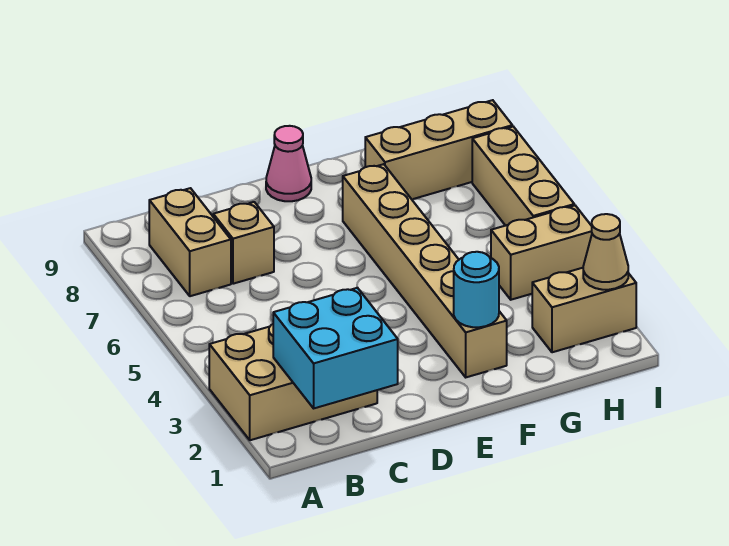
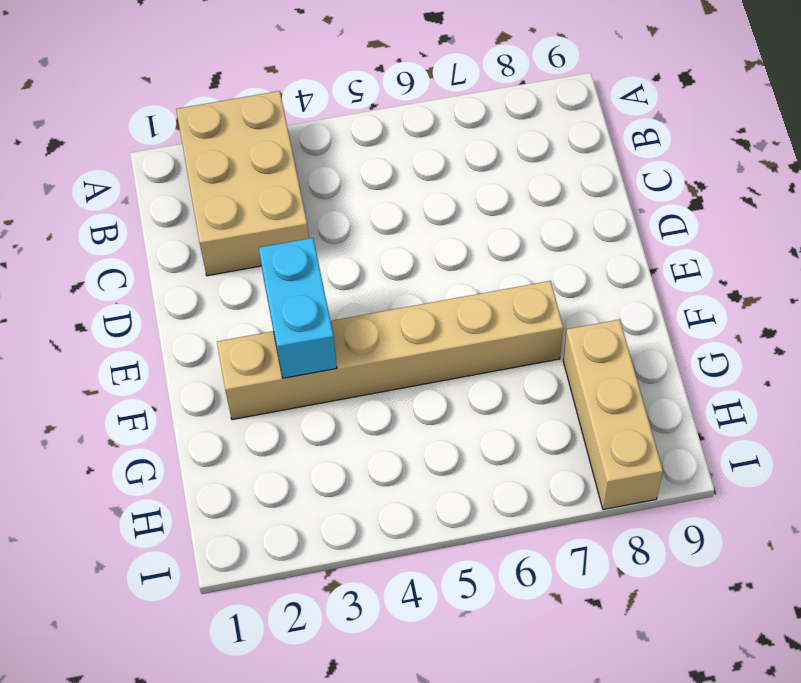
cyan brick E3:F3 level 2 -> none
none -> tan brick B7:B8 level 1
none -> tan brick C7 level 1
none -> pink cone E9 level 1

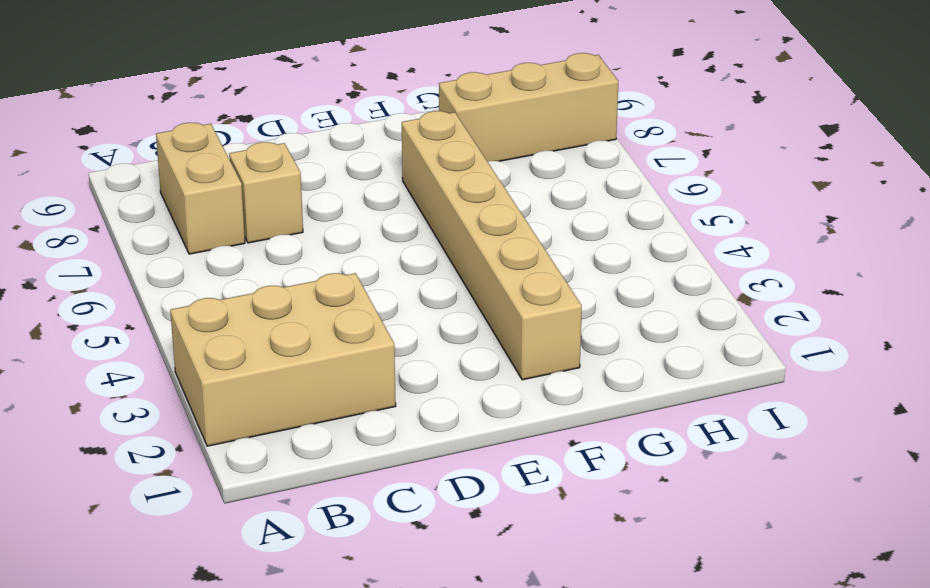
none -> pink cone E9 level 1
none -> tan brick H2:I2 level 1
none -> tan brick H4:I4 level 1

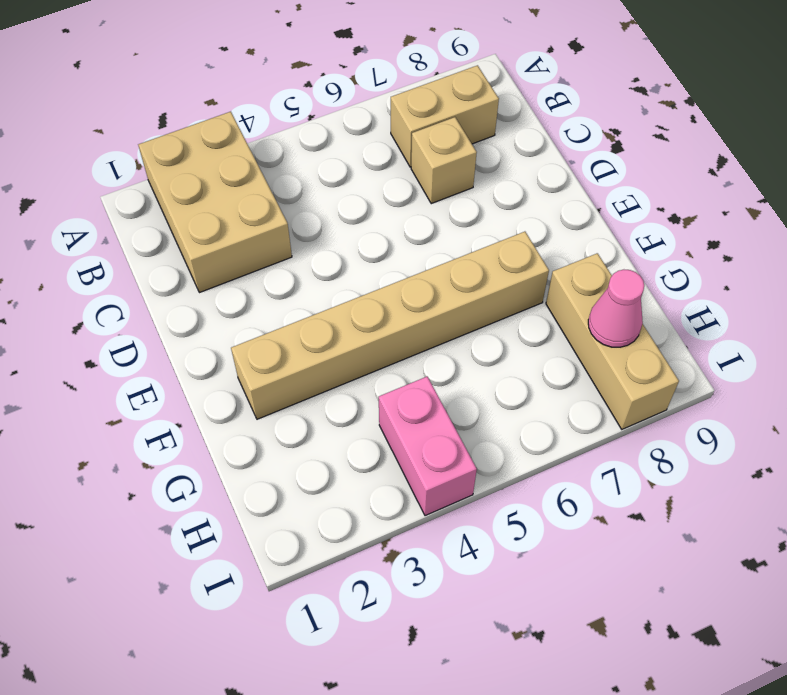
pink brick H4:I4 level 1 -> tan brick H4:I4 level 1
pink cone H8 level 2 -> pink cone E9 level 1
none -> tan brick H2:I2 level 1
none -> tan brick I5:I7 level 1
none -> cyan brick B1:C2 level 2

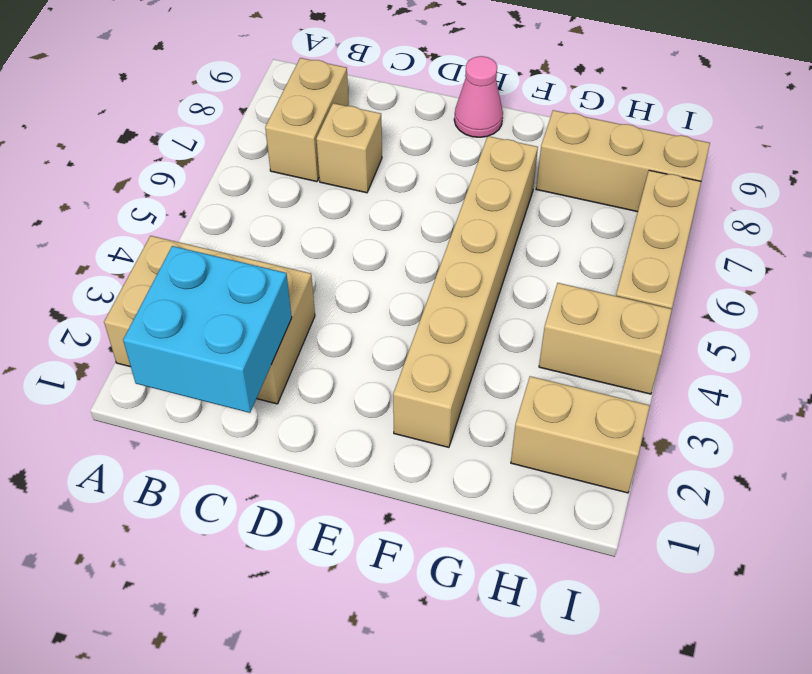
none -> cyan round brick F2 level 2
none -> tan cone I2 level 2

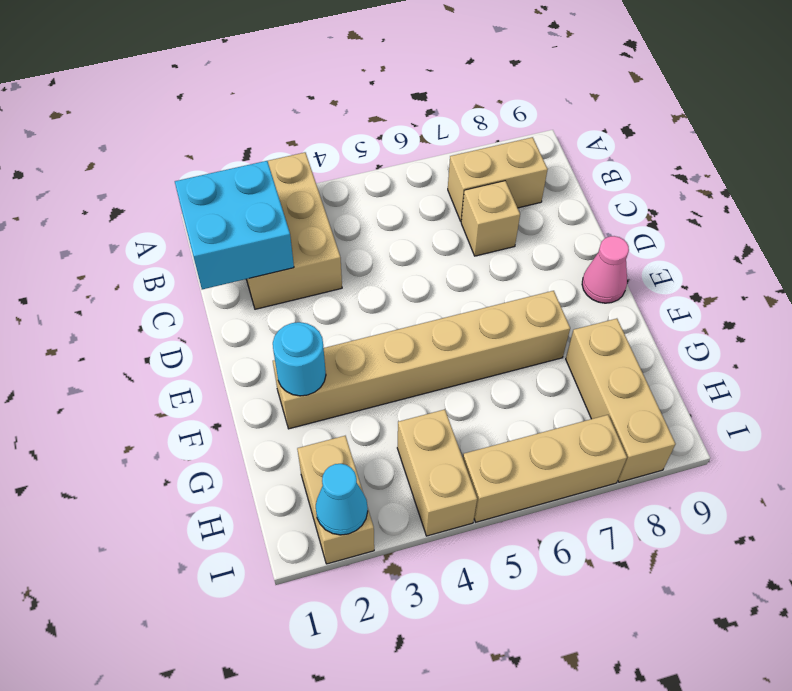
cyan cone I2 level 2 -> tan cone I2 level 2

